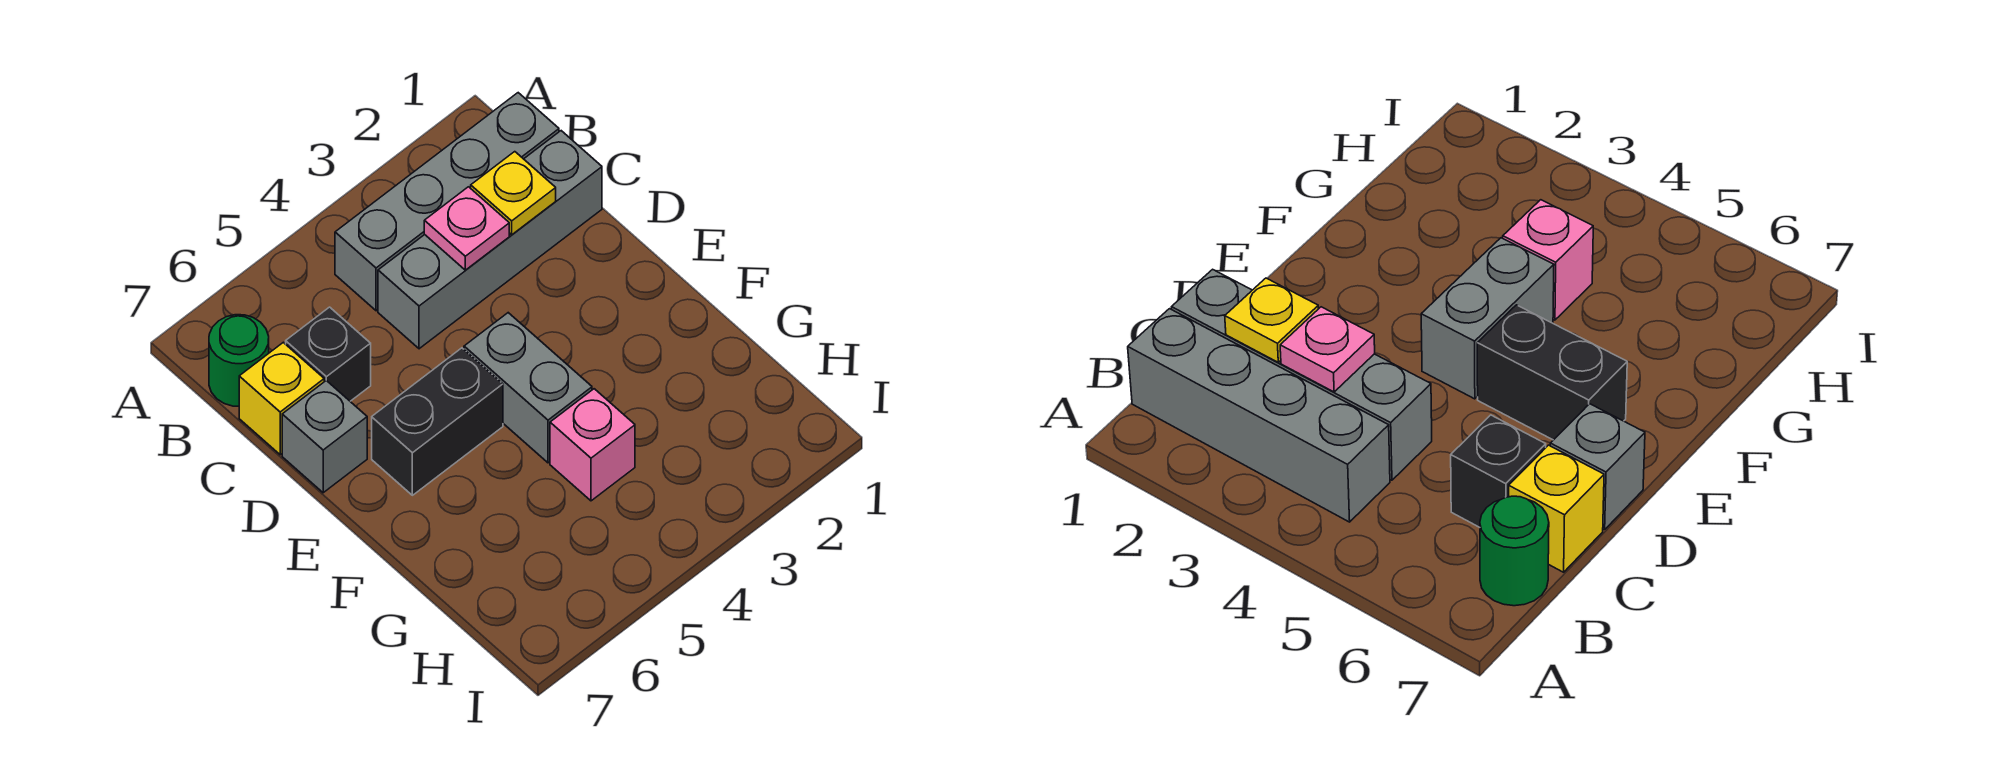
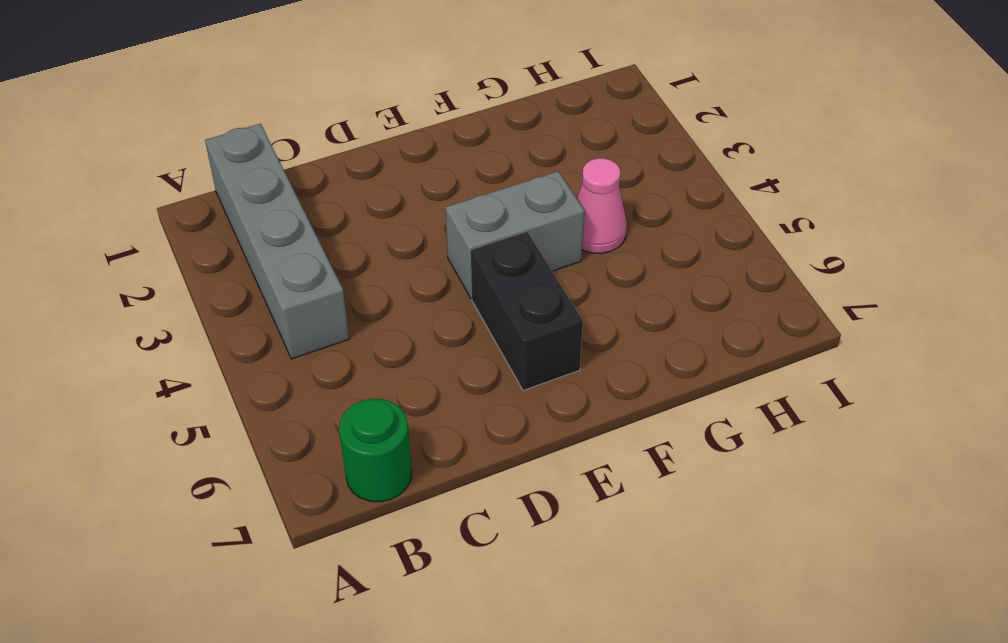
pink cone G4 level 1 -> pink brick G4 level 1
none -> grey brick C1:C4 level 1
none -> black brick C6 level 1

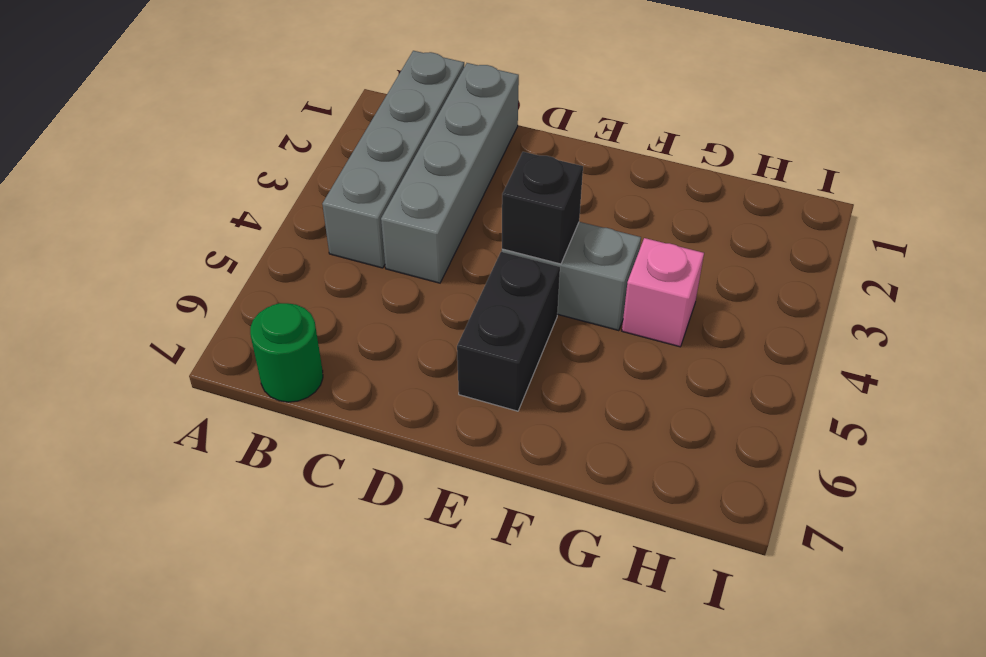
black brick E4 level 2 -> black brick C6 level 1
none -> yellow brick C7 level 1
none -> grey brick D7 level 1

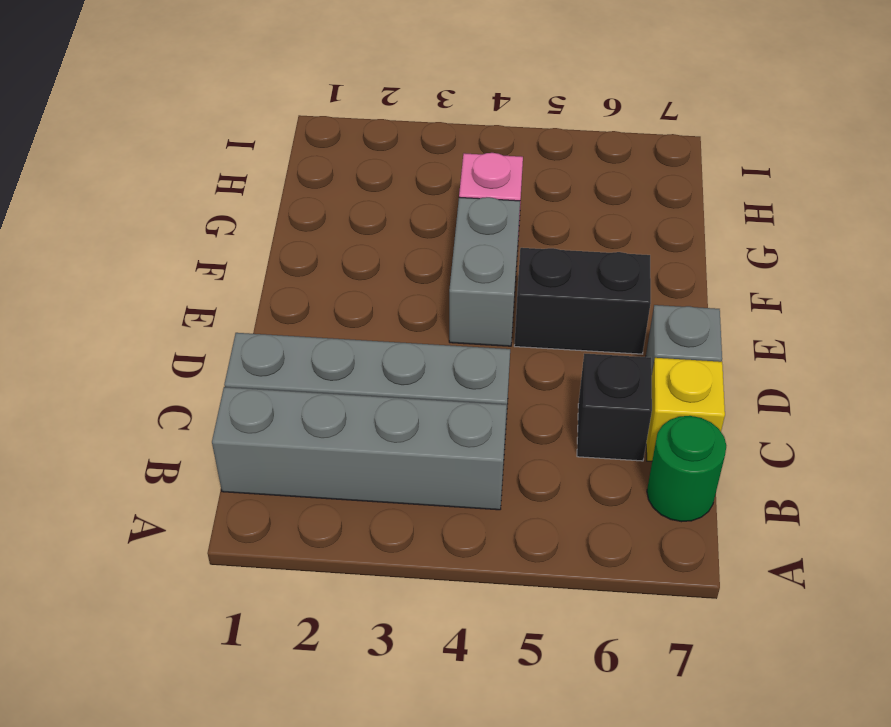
none -> yellow plate C2 level 2
none -> pink plate C3 level 2

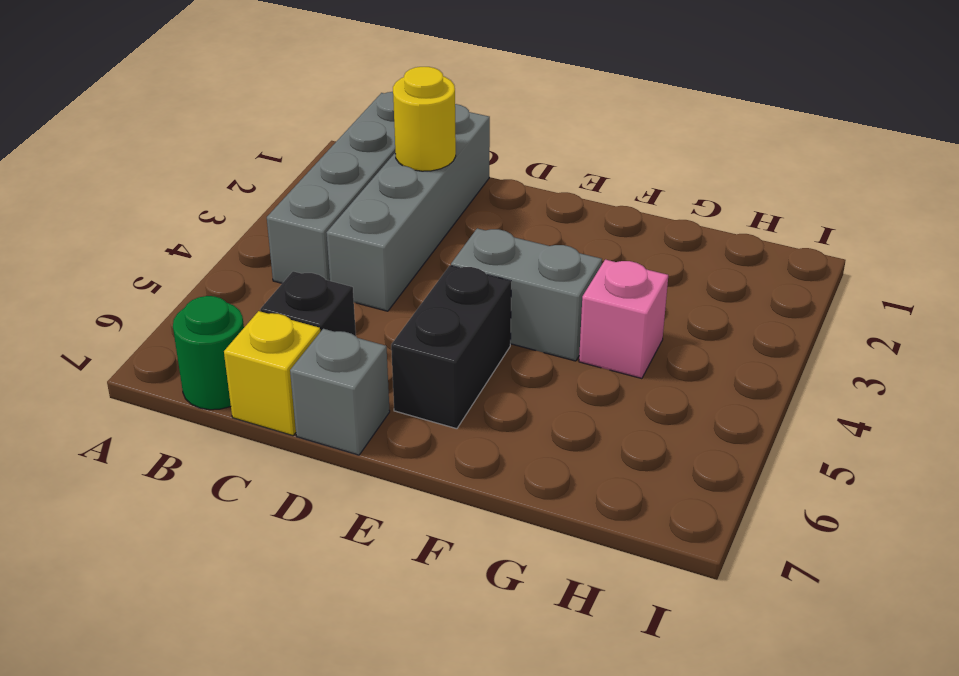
yellow round brick C2 level 2 -> yellow plate C2 level 2
none -> pink plate C3 level 2

